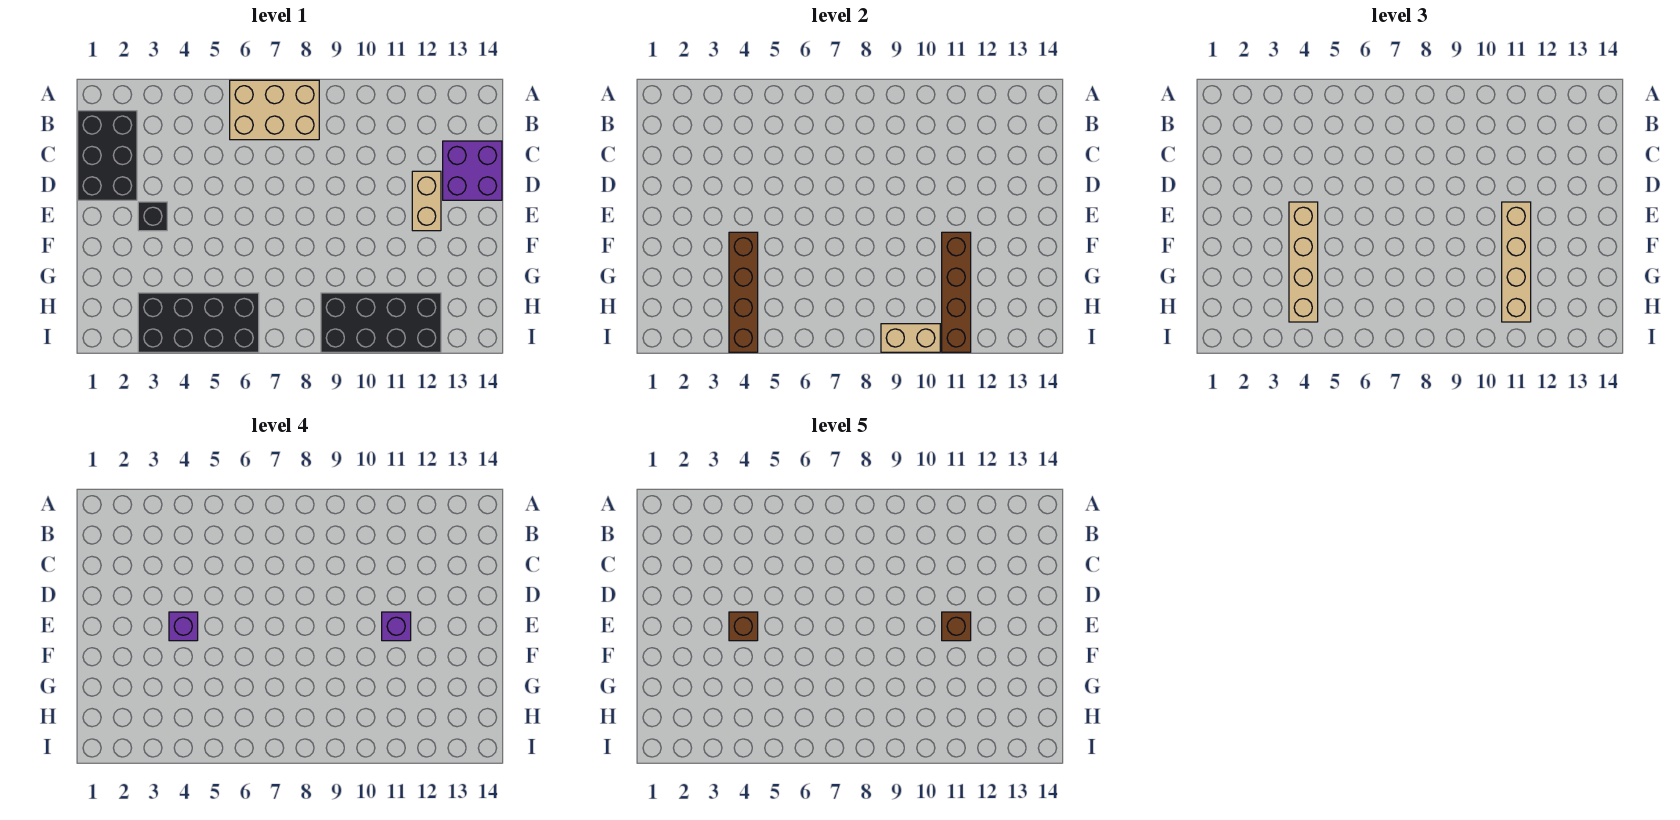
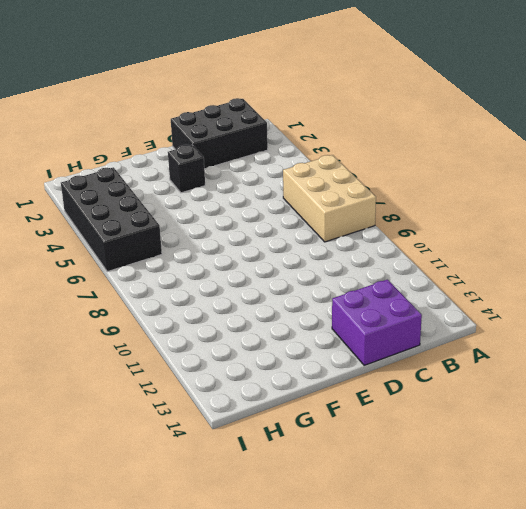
none -> tan brick D12:E12 level 1
none -> black brick H9:I12 level 1
none -> brown brick F4:I4 level 2

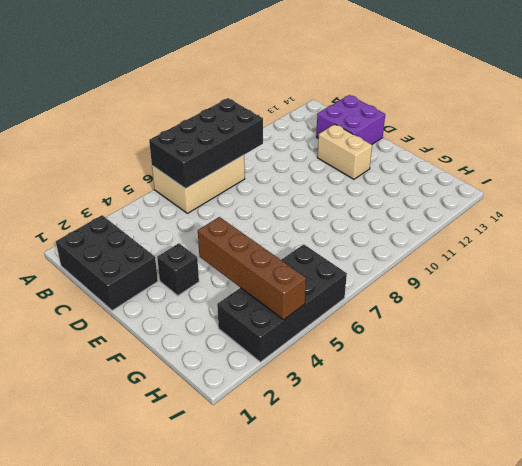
black brick A6:B9 level 2 -> black brick H9:I12 level 1
none -> brown brick F11:I11 level 2
none -> tan brick I9:I10 level 2
none -> tan brick E4:H4 level 3

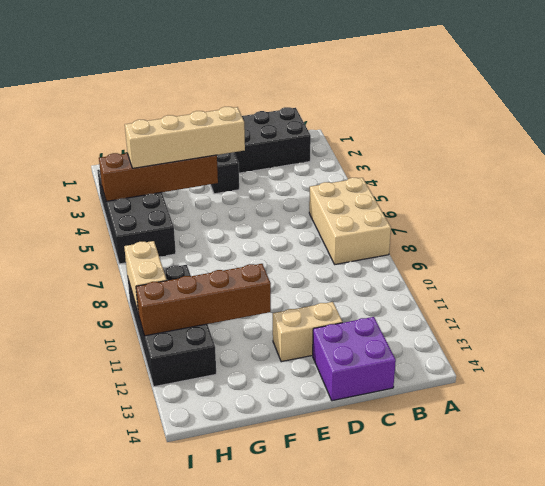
none -> tan brick E11:H11 level 3
none -> purple brick E4 level 4
none -> purple brick E11 level 4

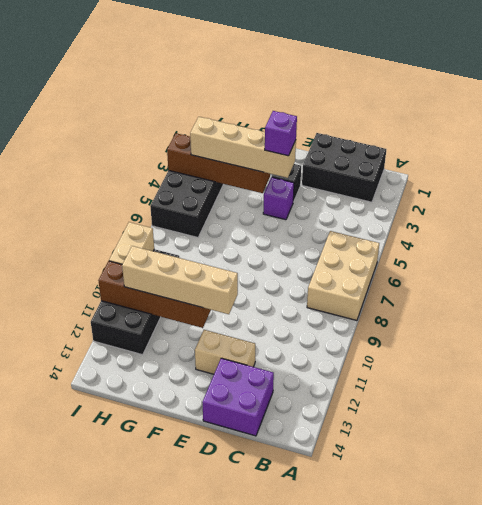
purple brick E4 level 1 -> purple brick E11 level 4
none -> brown brick E4 level 5
none -> brown brick E11 level 5

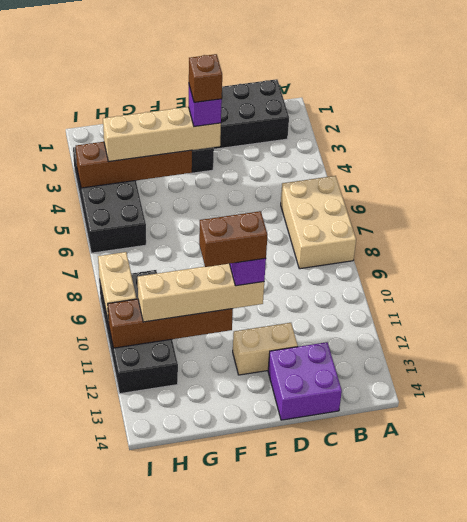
brown brick E11:F11 level 5 -> brown brick E11 level 5

